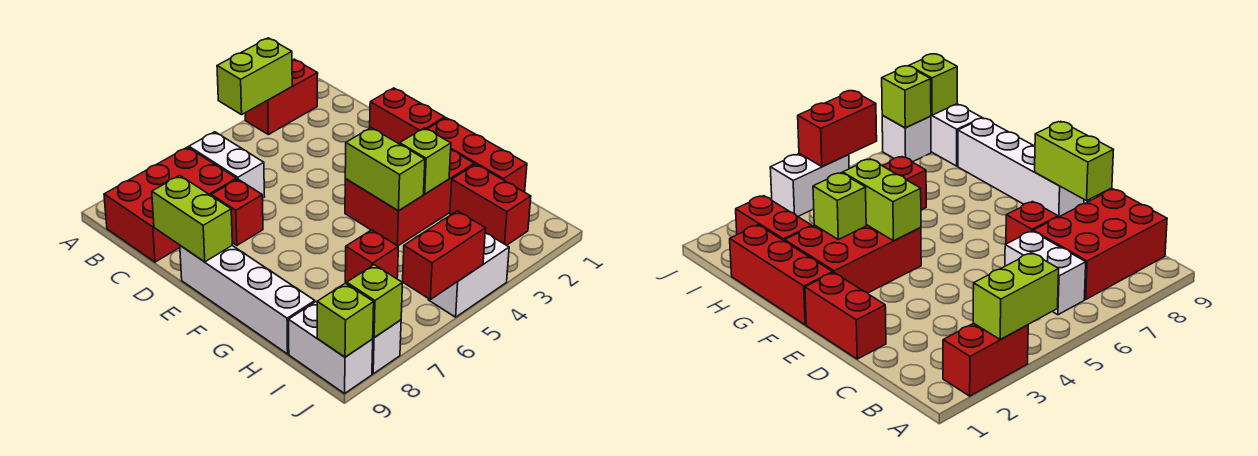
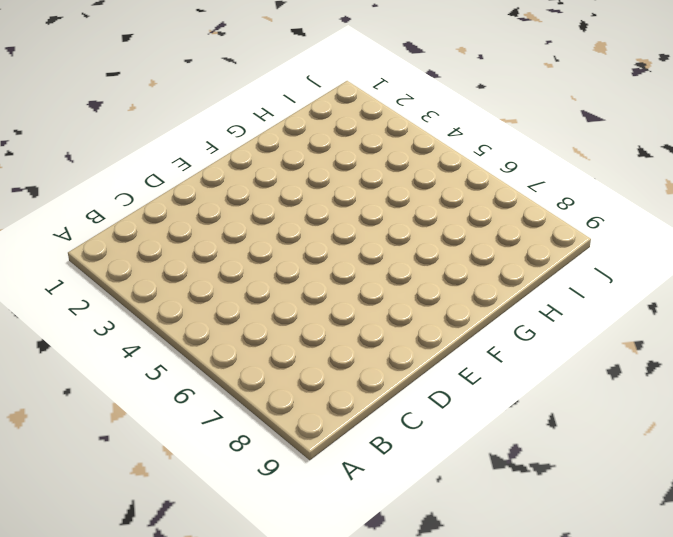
none -> red brick A2:A3 level 1
none -> white brick B6:C6 level 1
none -> red brick B7:C9 level 1

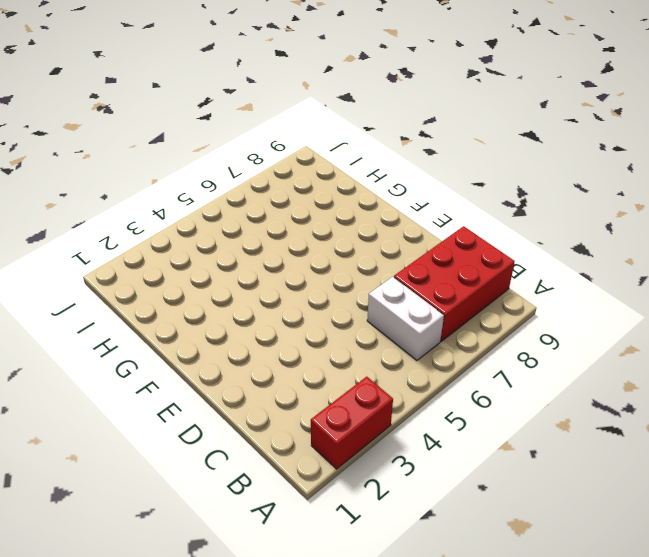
none -> red brick D1:E1 level 1
none -> red brick D7 level 1
none -> white brick E9:H9 level 1

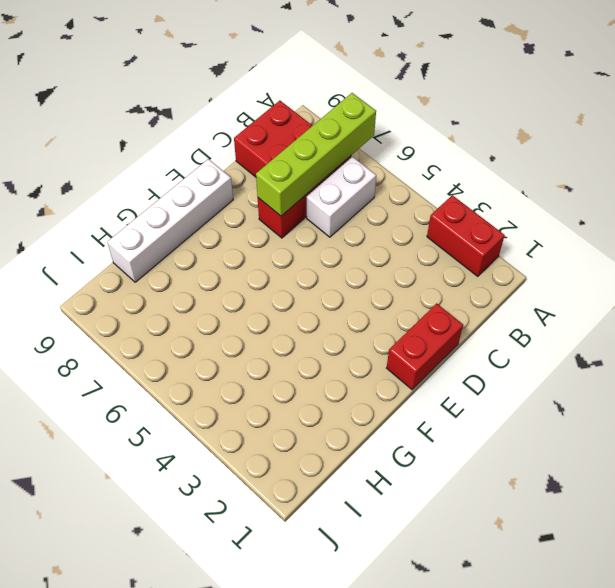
lime brick A7:D7 level 2 -> none
none -> red brick F1:H1 level 1
none -> red brick F2:G4 level 1
none -> red brick H2:I2 level 1

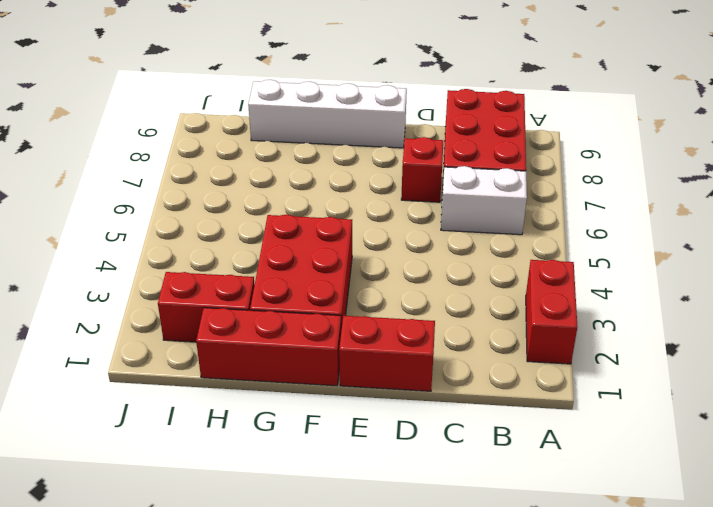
none -> red brick H6 level 1
none -> white brick I9:J9 level 1
none -> white brick J4:J5 level 1

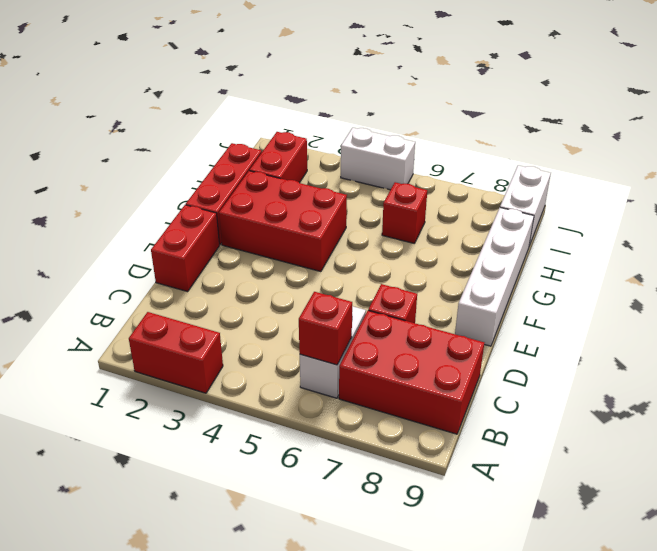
red brick B6 level 2 -> none
none -> white brick J8 level 1
none -> lime brick A3:A4 level 2
none -> lime brick D9:E9 level 2

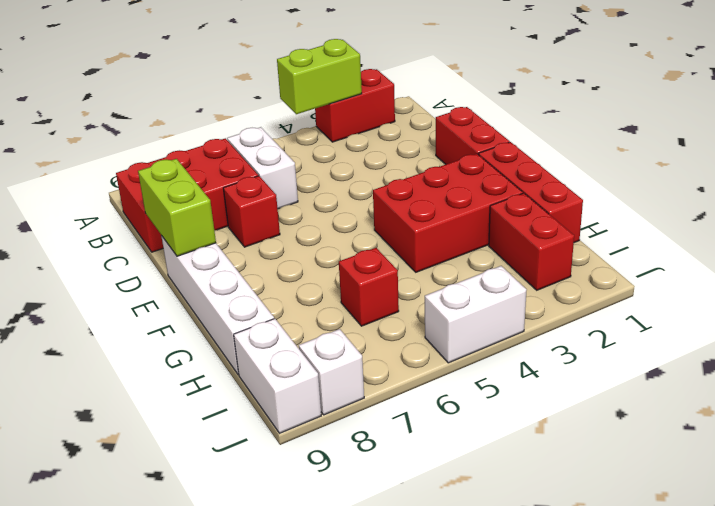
none -> lime brick F4:G4 level 2
none -> lime brick G3 level 2
none -> red brick J5:J6 level 2

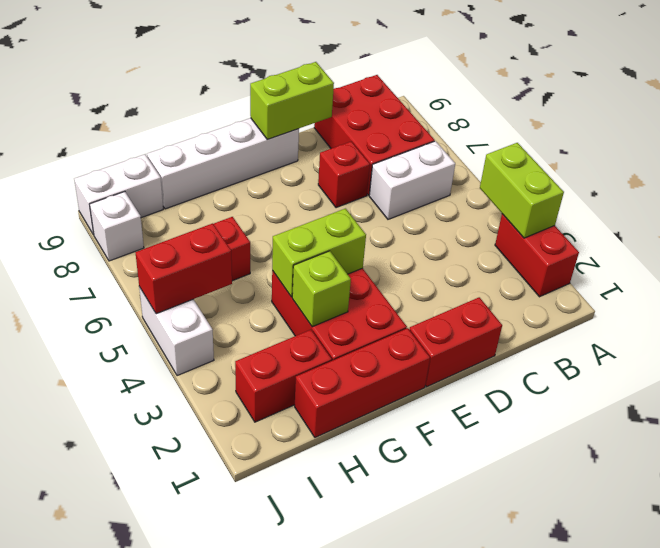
red brick I5:J5 level 2 -> red brick J5:J6 level 2
none -> lime brick J8 level 2
none -> lime brick J9 level 2

